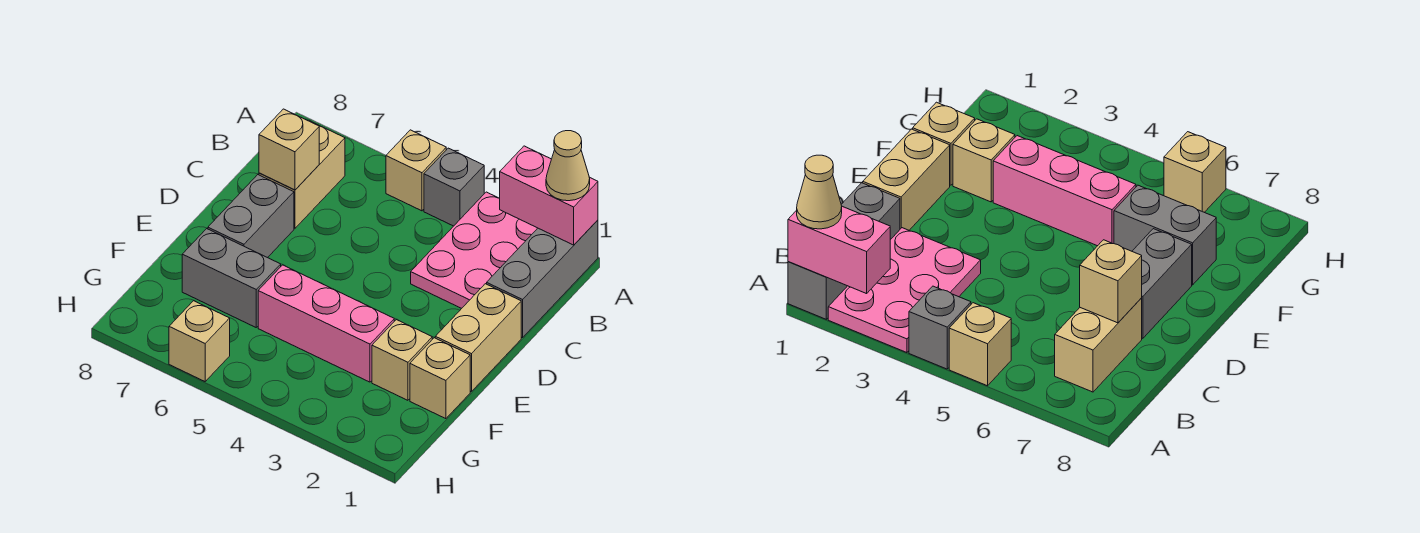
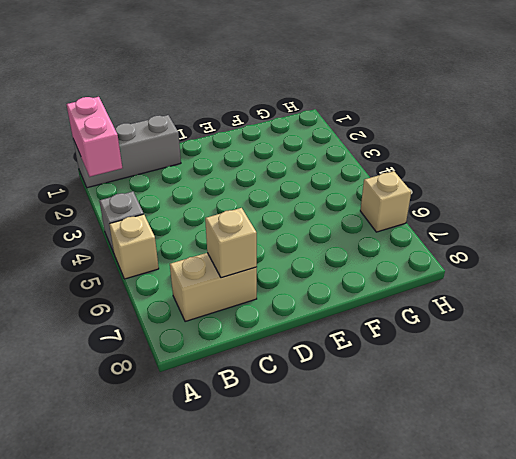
none -> pink plate A2:C3 level 1
none -> tan brick D1:E1 level 1
none -> grey brick D7:E7 level 1

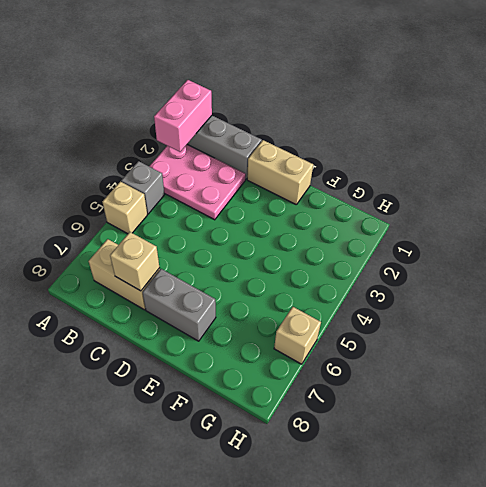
none -> tan brick F1 level 1
none -> tan brick F2 level 1
none -> pink brick F3:F5 level 1

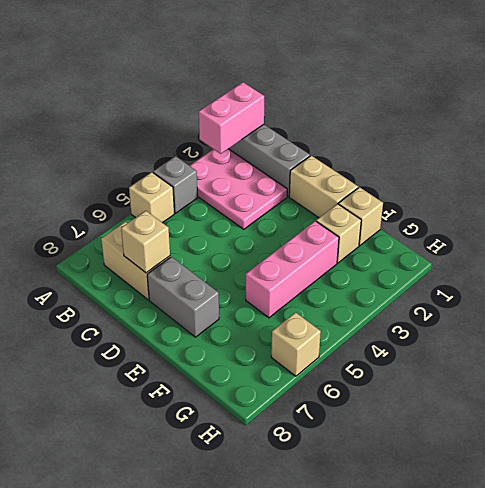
none -> grey brick F6:F7 level 1
none -> tan cone A1 level 3

